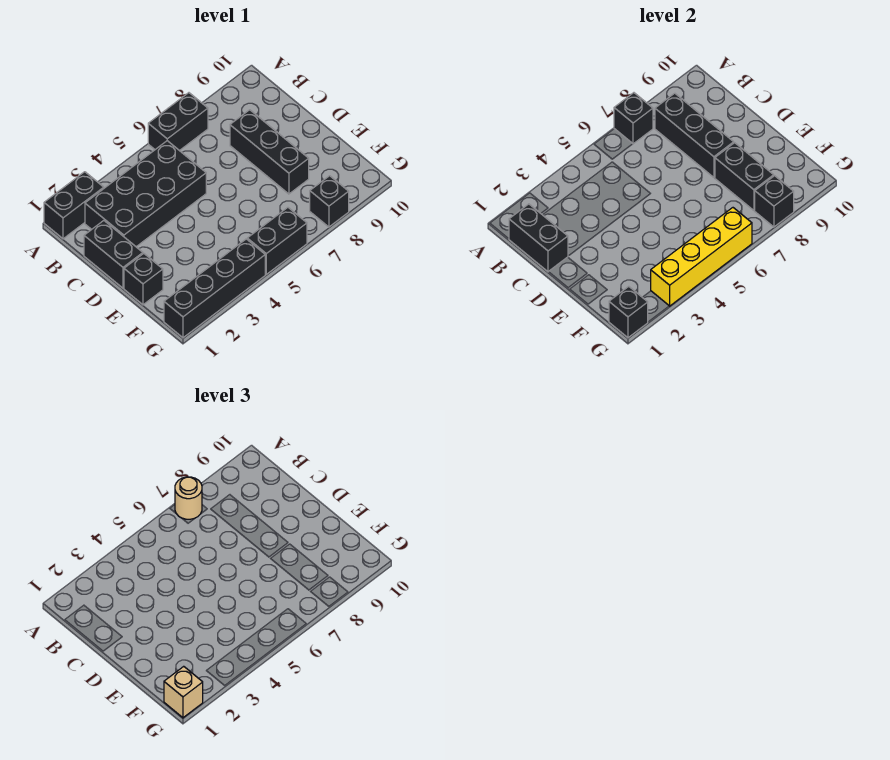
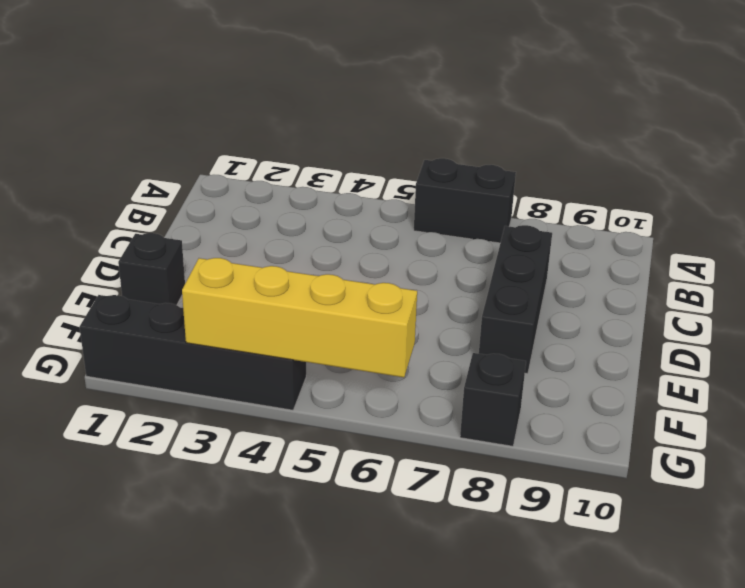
none -> black brick A1:A2 level 1
none -> black brick B2:C5 level 1
none -> black brick C1:D1 level 1

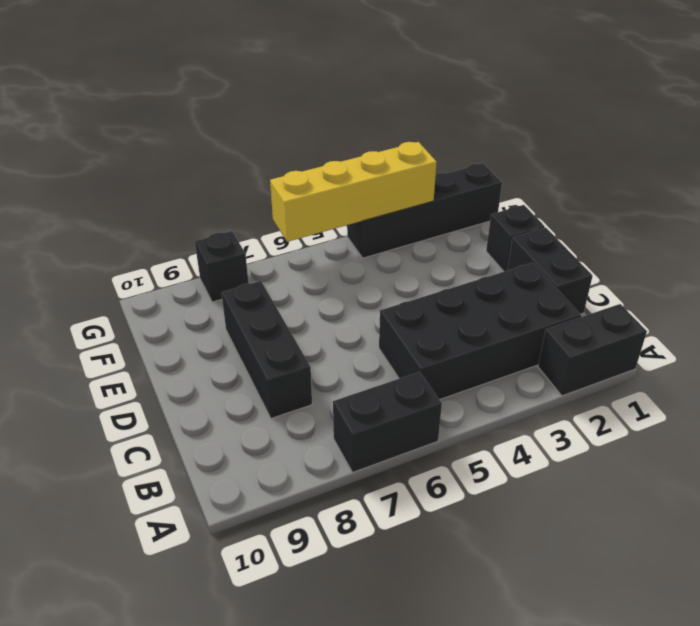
none -> black brick G5:G6 level 1
none -> black brick A7 level 2
none -> black brick B1:C1 level 2

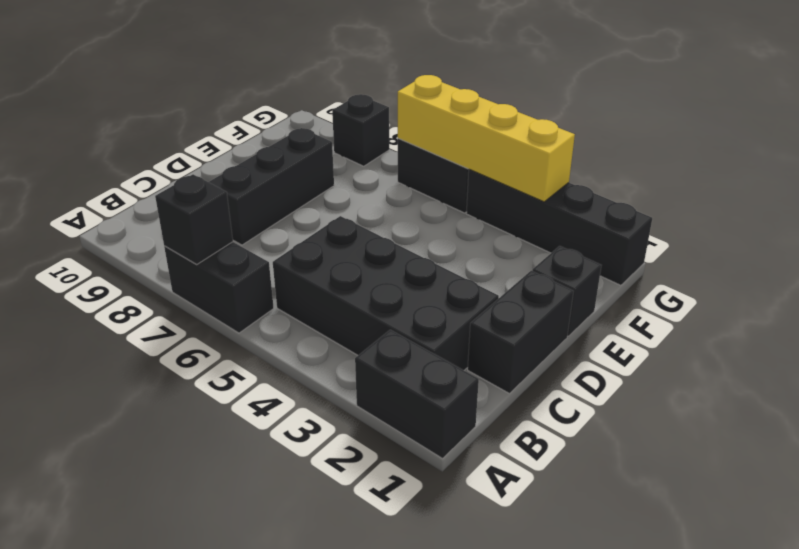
none -> black brick B1:C1 level 2
none -> black brick B8:D8 level 2
none -> black brick E8:F8 level 2

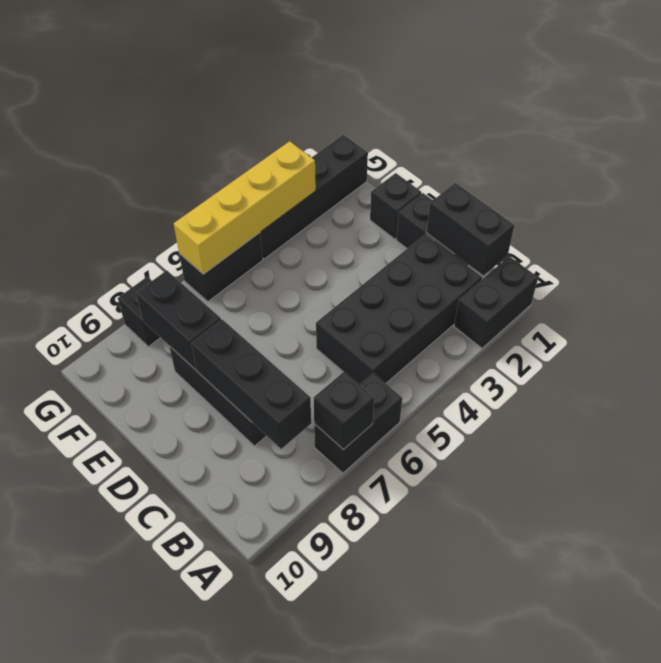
none -> black brick G1 level 2
none -> black brick G8 level 2
none -> tan round brick A7 level 3

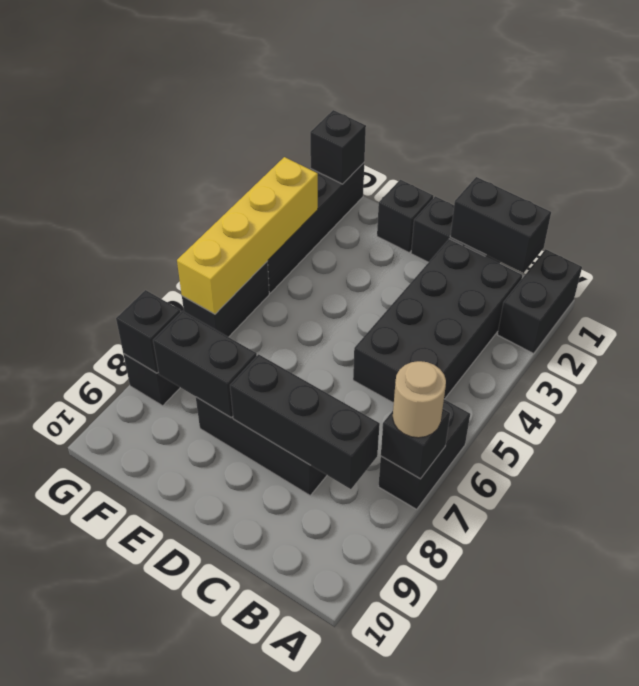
none -> tan brick G1 level 3

